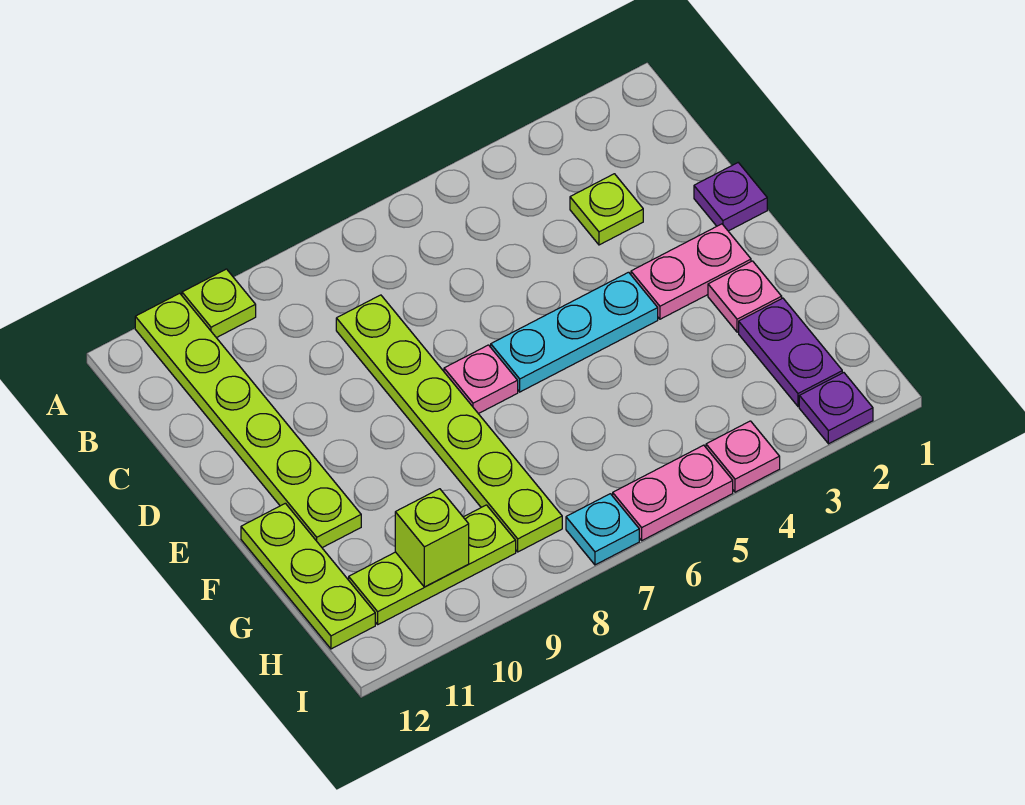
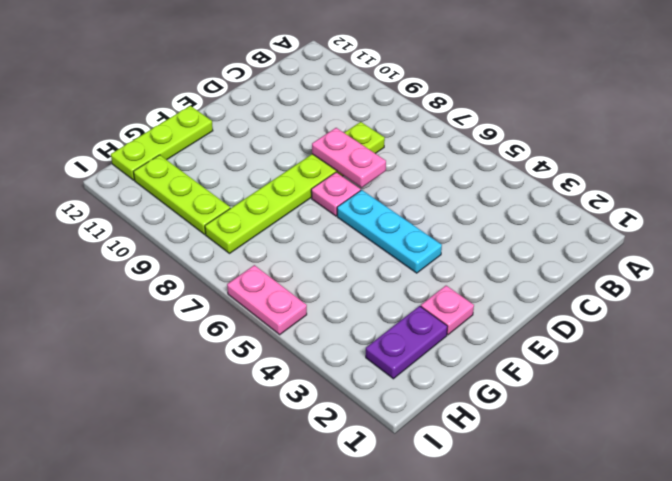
pink plate D7:D8 level 2 -> pink plate E2:E3 level 1
none -> lime plate A10 level 1
none -> lime plate A11:F11 level 1
none -> lime plate C3 level 1

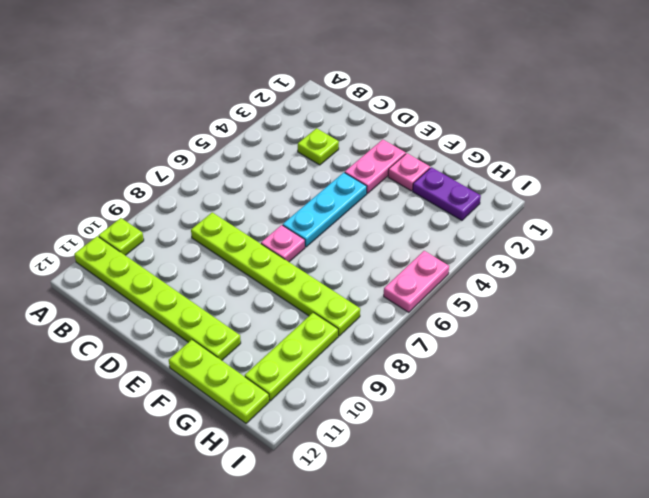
none -> purple plate D1 level 1
none -> purple plate I2 level 1
none -> pink plate I4 level 1

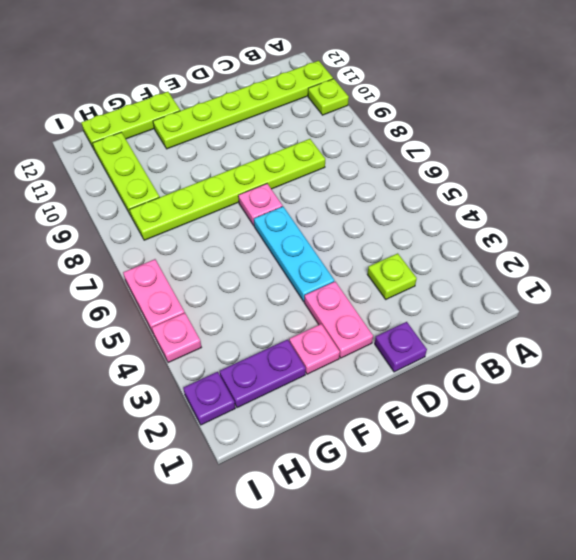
none -> cyan plate I7 level 1
none -> lime brick H10 level 2

